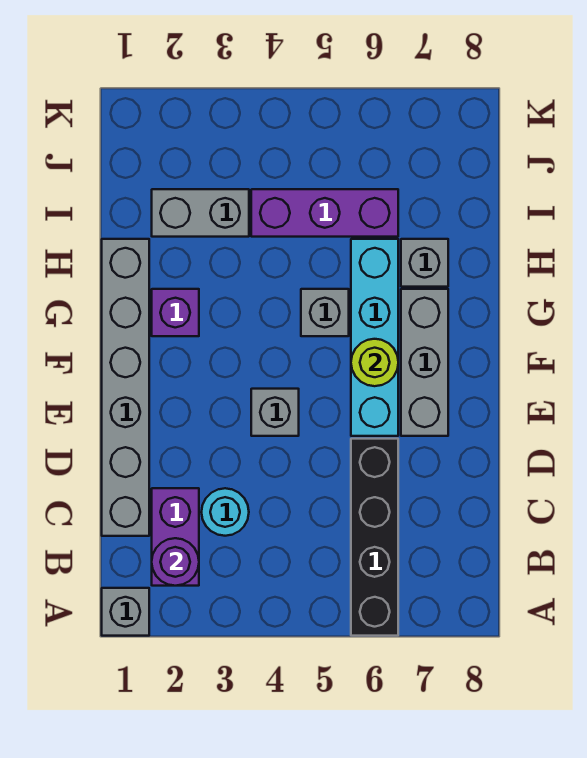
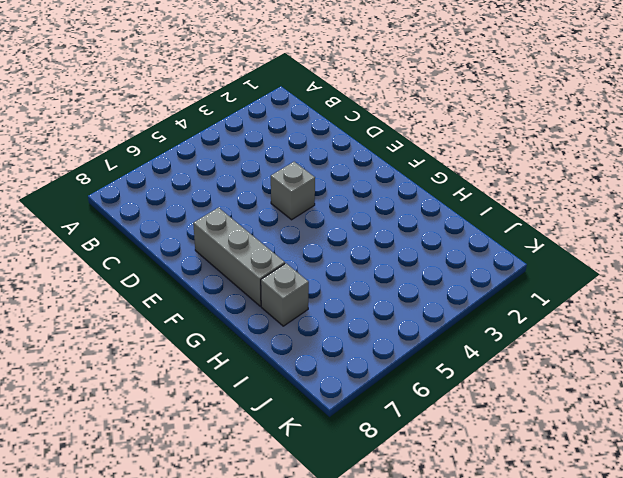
none -> grey brick A1 level 1
none -> black brick A6:D6 level 1
none -> purple brick B2:C2 level 1

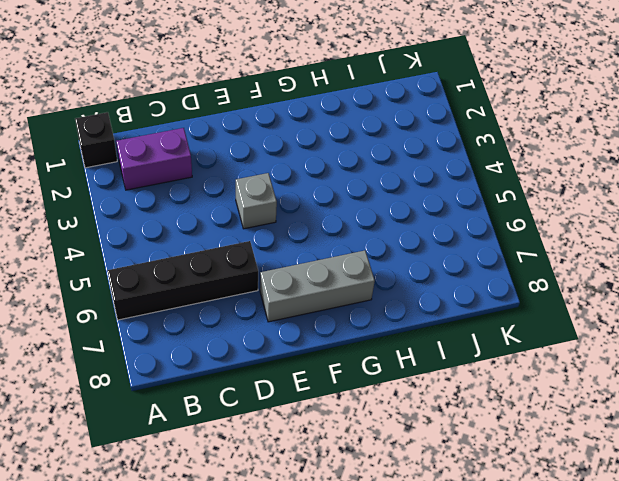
black brick A1 level 1 -> grey brick A1 level 1
none -> grey brick C1:H1 level 1
none -> cyan round brick C3 level 1
none -> cyan brick E6:H6 level 1

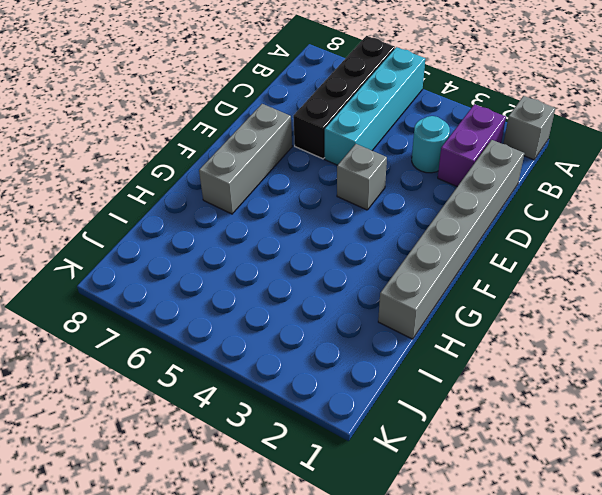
cyan brick A5:D5 level 1 -> cyan brick E6:H6 level 1
none -> purple brick G2 level 1
none -> grey brick G5 level 1
none -> grey brick H7 level 1

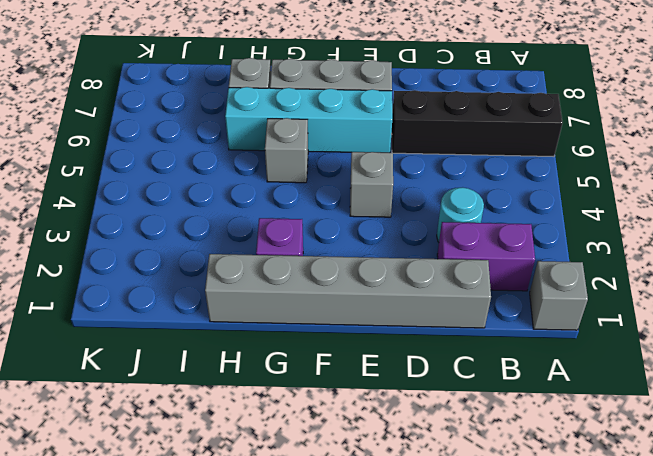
none -> grey brick I2:I3 level 1
none -> purple brick I4:I6 level 1
none -> purple round brick B2 level 2

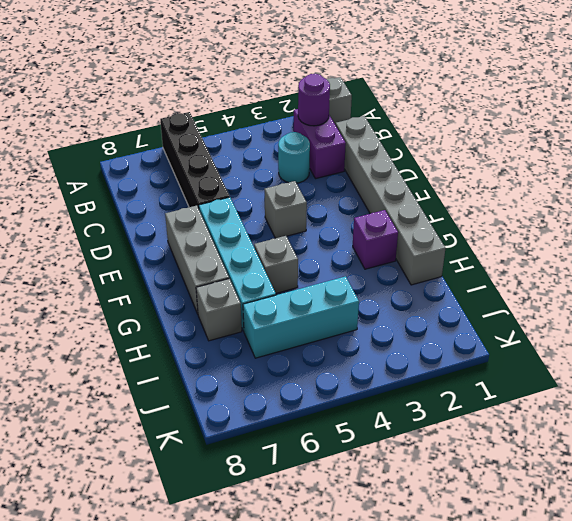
cyan brick I4:I6 level 1 -> purple brick I4:I6 level 1
none -> grey brick I2:I3 level 1
none -> lime round brick F6 level 2

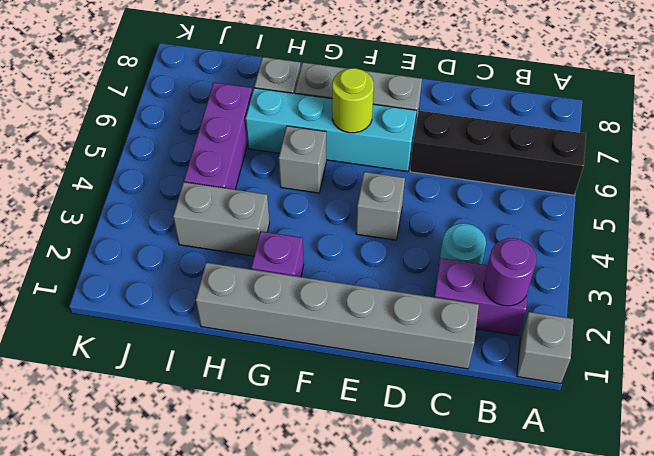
grey brick H3:I3 level 1 -> grey brick I2:I3 level 1

